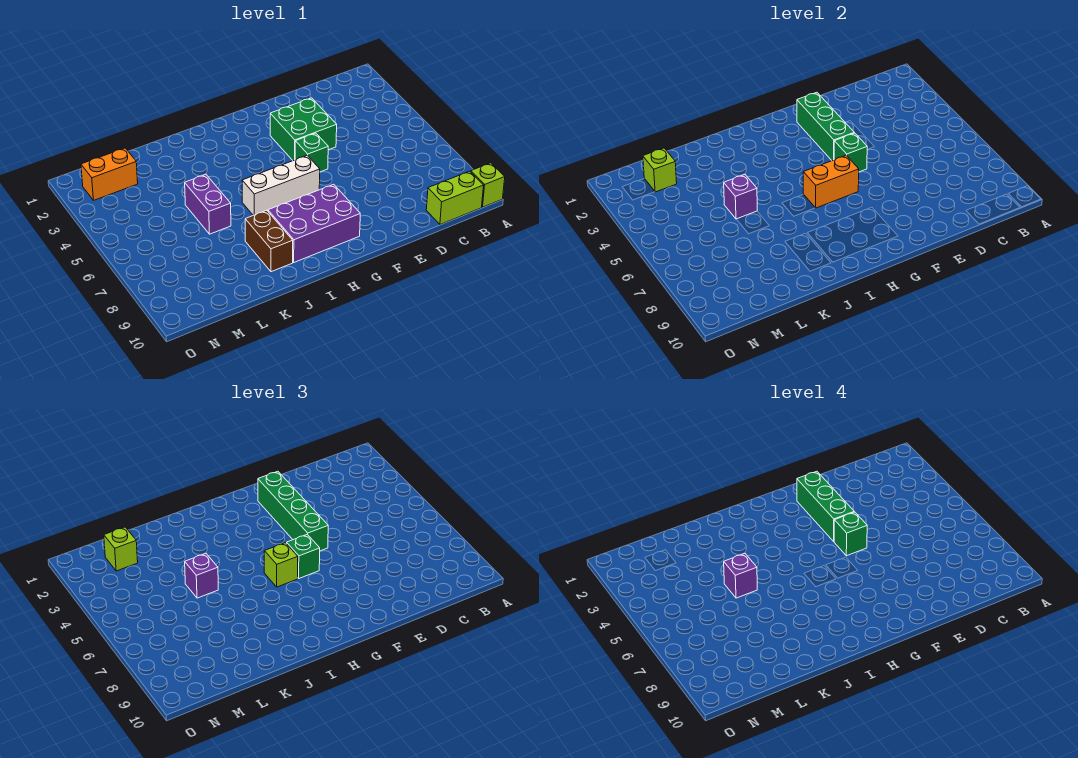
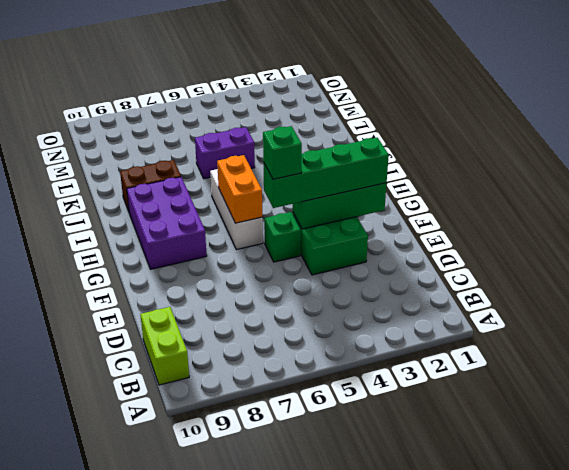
none -> lime brick A10 level 1
none -> orange brick M2:N2 level 1
none -> green brick F5 level 2

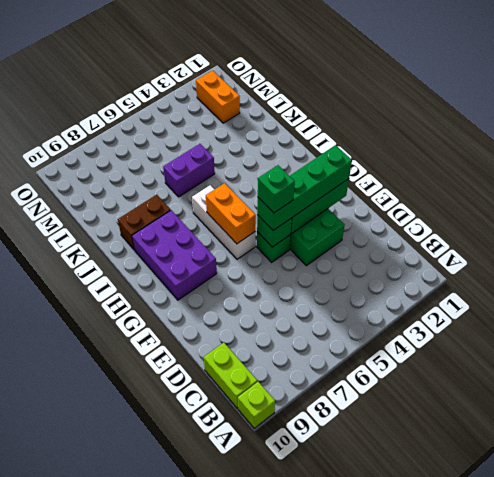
none -> purple brick K5 level 2
none -> lime brick M2 level 2
none -> green brick G6 level 3

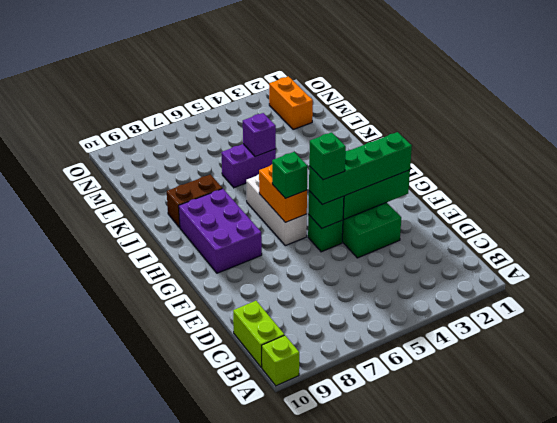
none -> lime brick M2 level 2
none -> lime brick H6 level 3
none -> purple brick K5 level 3

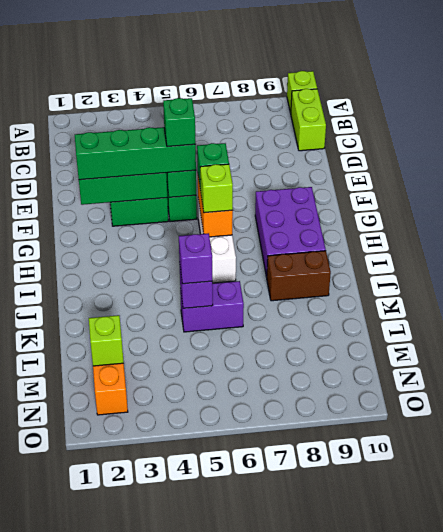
none -> lime brick M2 level 3
none -> green brick F2:F4 level 4
none -> purple brick K5 level 4

